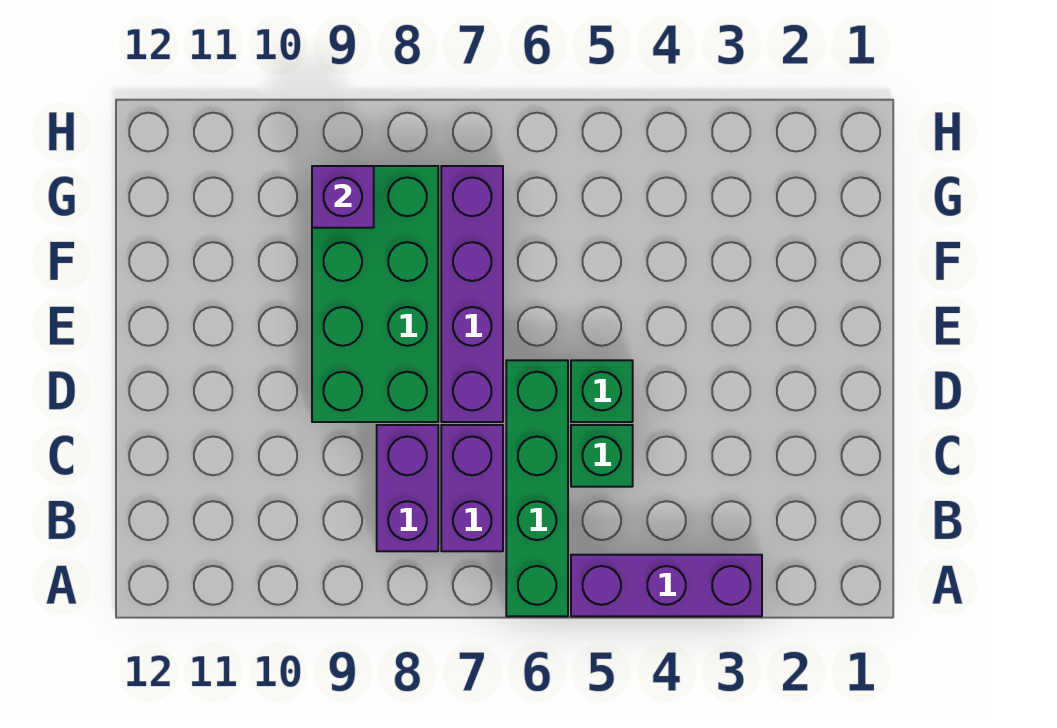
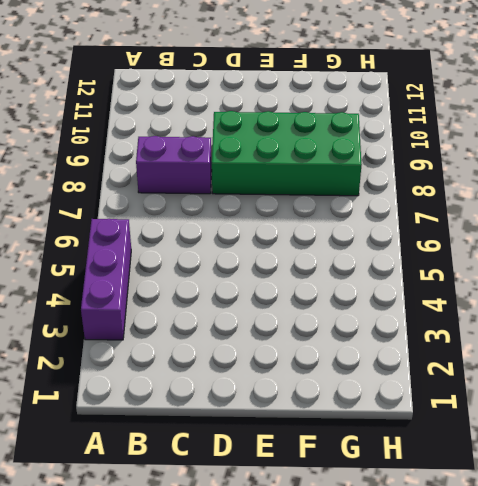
none -> green brick A6:D6 level 1
none -> purple brick B7:C7 level 1

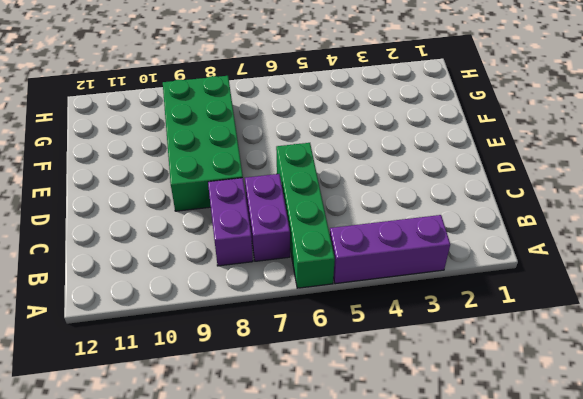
none -> green brick C5 level 1
none -> green brick D5 level 1

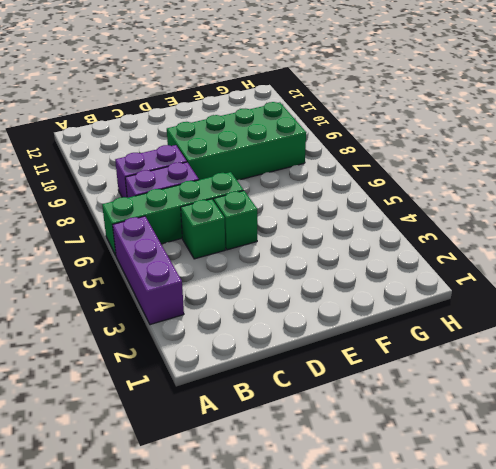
none -> purple brick D7:G7 level 1
none -> purple brick G9 level 2

